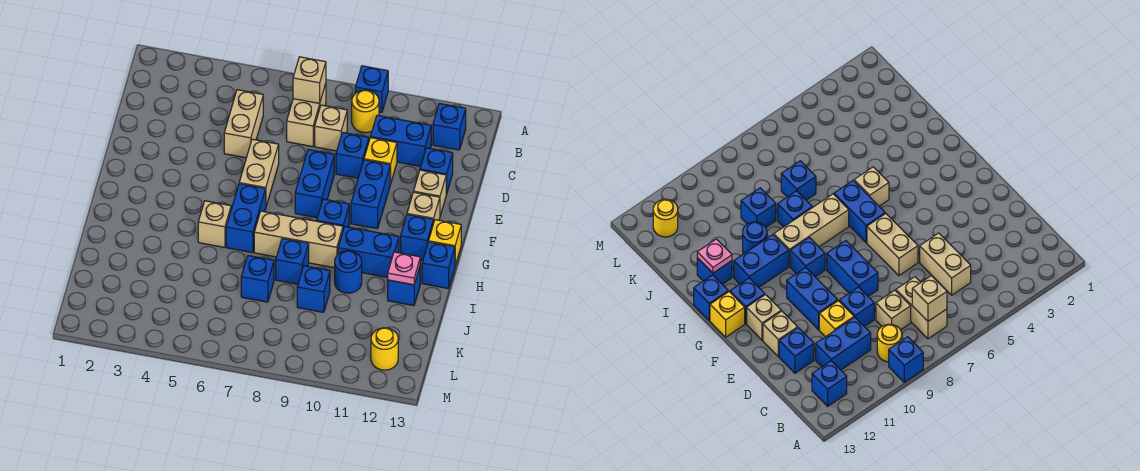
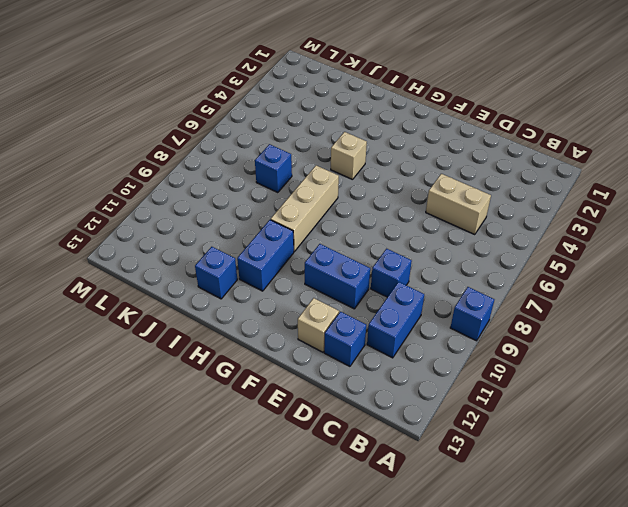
none -> tan brick B7:C7 level 1
none -> yellow round brick B9 level 1
none -> blue brick B12 level 1
none -> tan brick C8 level 1

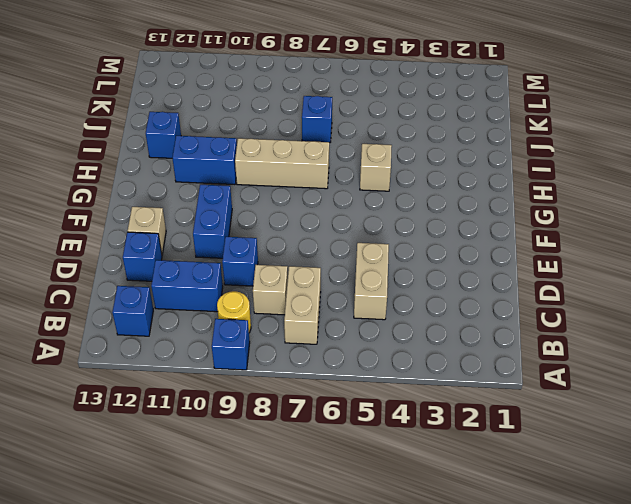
none -> yellow brick D10 level 1
none -> tan brick E6:F6 level 1
none -> blue brick E8:F8 level 1
none -> tan brick F12 level 1

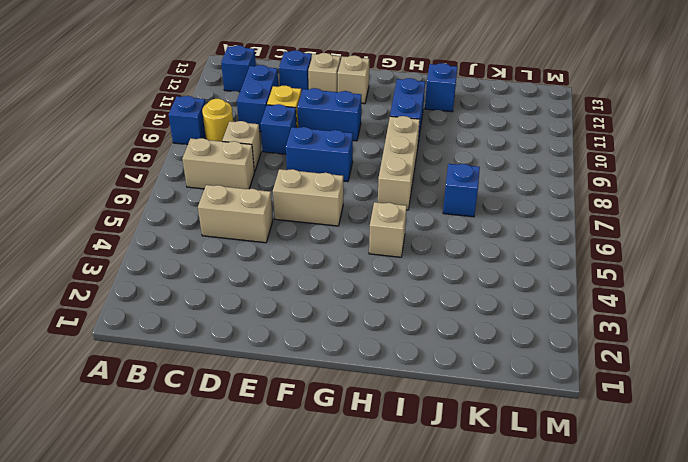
none -> blue brick G6:H6 level 1
none -> blue brick G9 level 1
none -> blue brick G12 level 1
none -> yellow brick G13 level 1

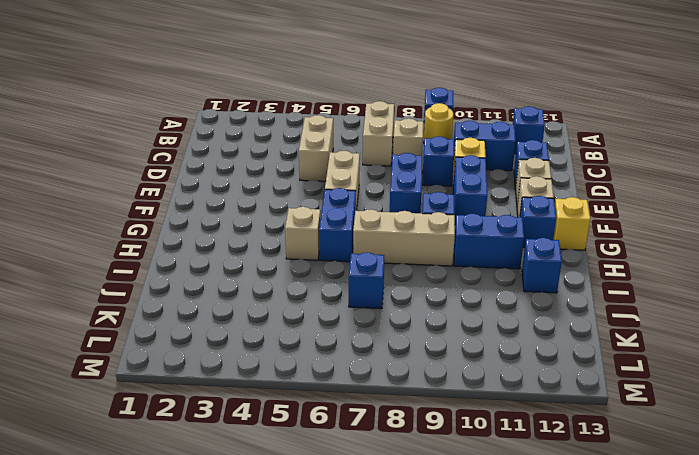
none -> blue brick H13 level 1
none -> blue brick I8 level 1
none -> blue round brick I10 level 1
none -> blue brick J9 level 1

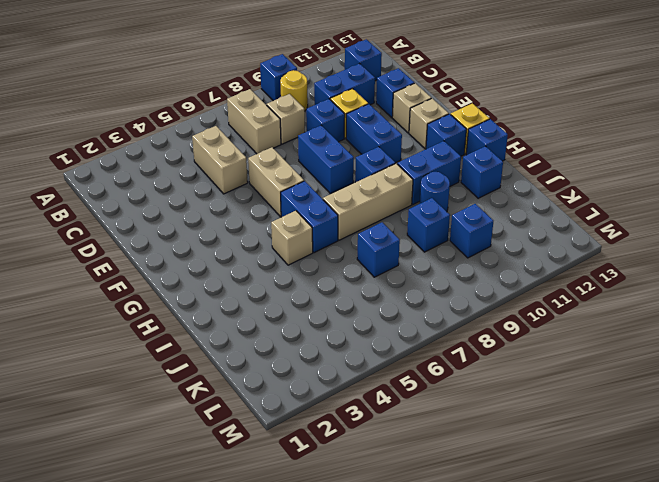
blue brick K10 level 1 -> blue brick I8 level 1
none -> yellow round brick L12 level 1
none -> tan brick B7 level 2
none -> pink plate I12 level 2

